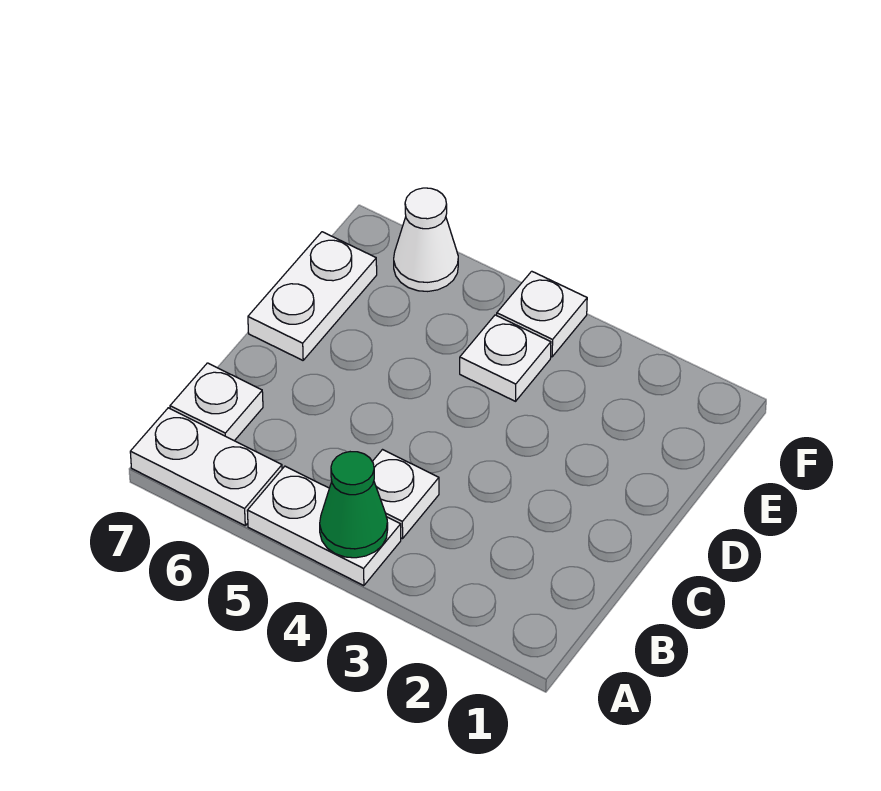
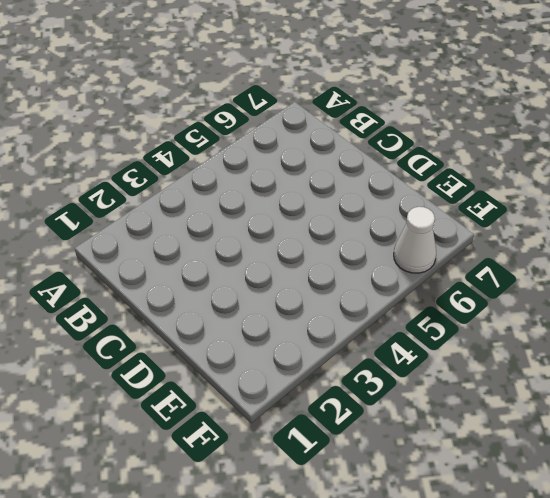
none -> white plate A4:A5 level 1
none -> white plate A6:A7 level 1

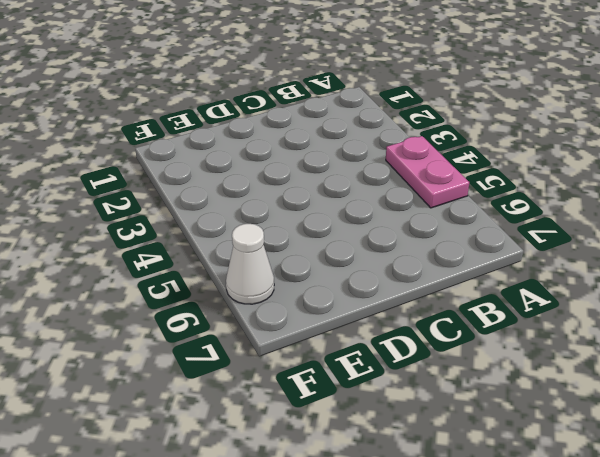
pink plate A4:A5 level 1 -> white plate A4:A5 level 1
none -> white plate A6:A7 level 1
none -> white plate B4 level 1

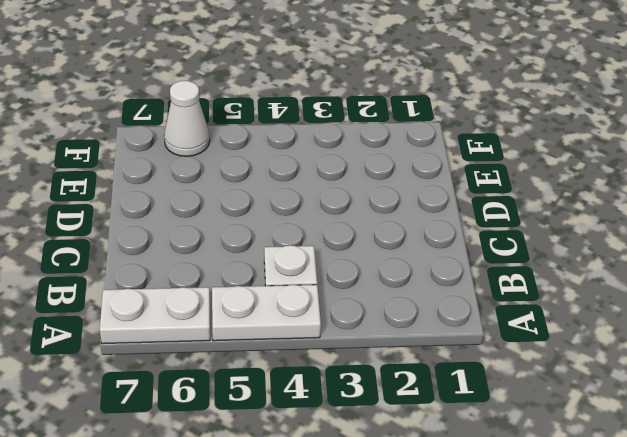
none -> white plate B7 level 1
none -> white plate D7:E7 level 1

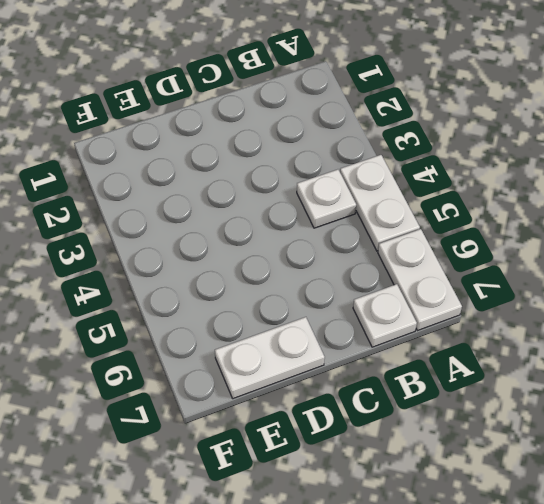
none -> white plate E4 level 1
none -> white plate F4 level 1

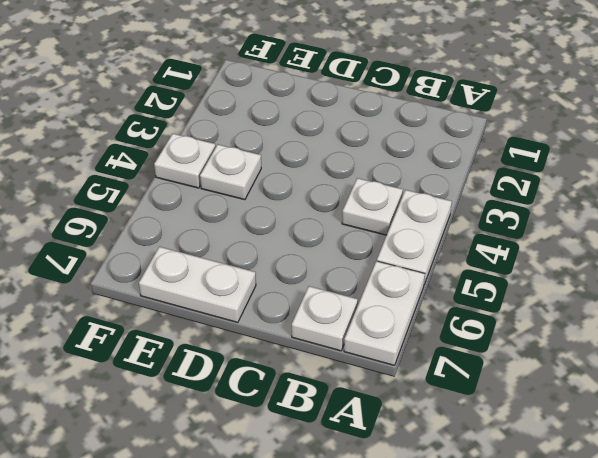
none -> white cone F6 level 1
none -> green cone A4 level 2

